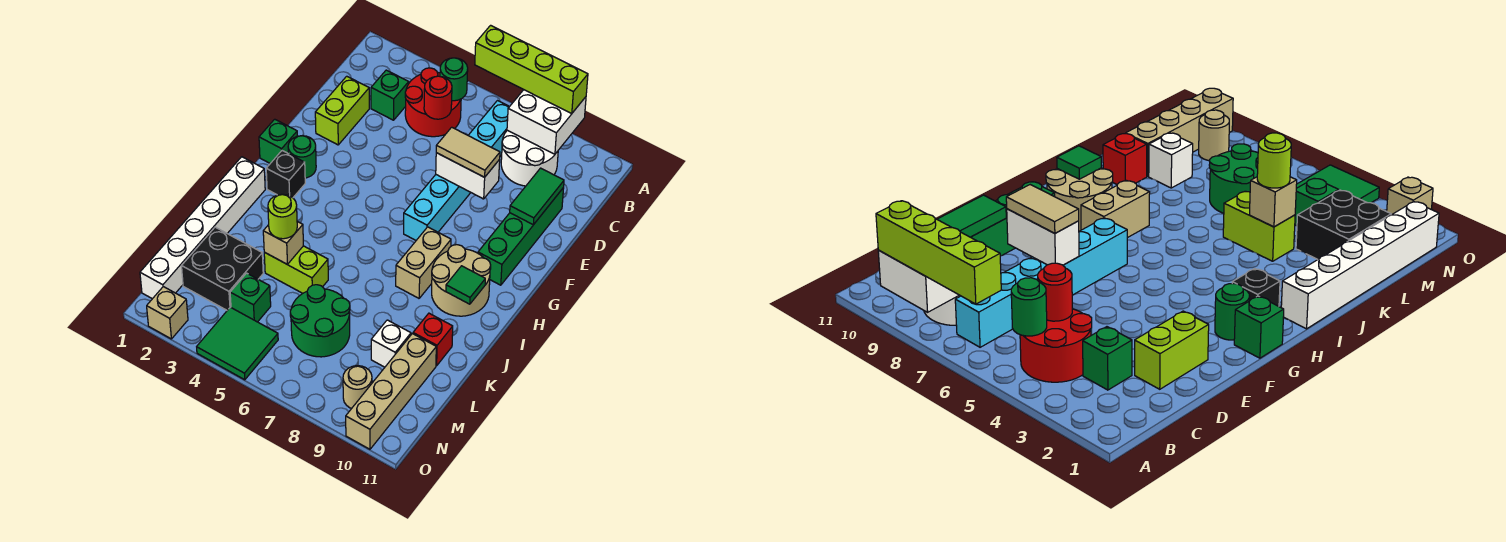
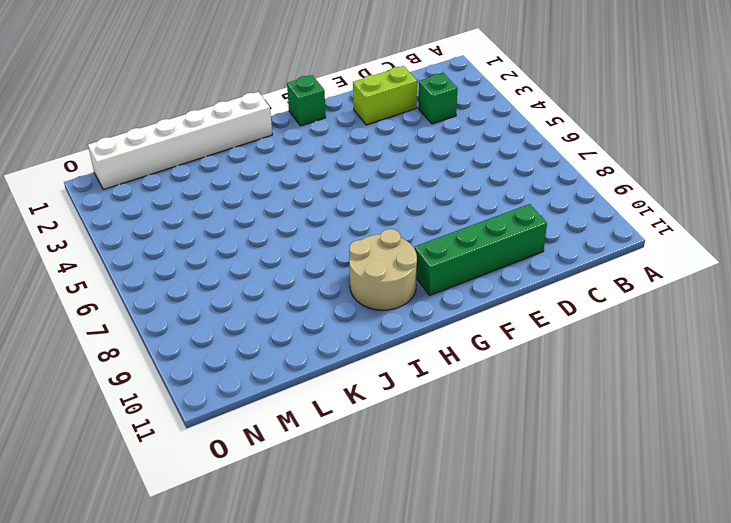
none -> red round brick B4:C5 level 1
none -> cyan brick B7:G7 level 1
none -> white round brick B8:C9 level 1
none -> green round brick G2 level 1

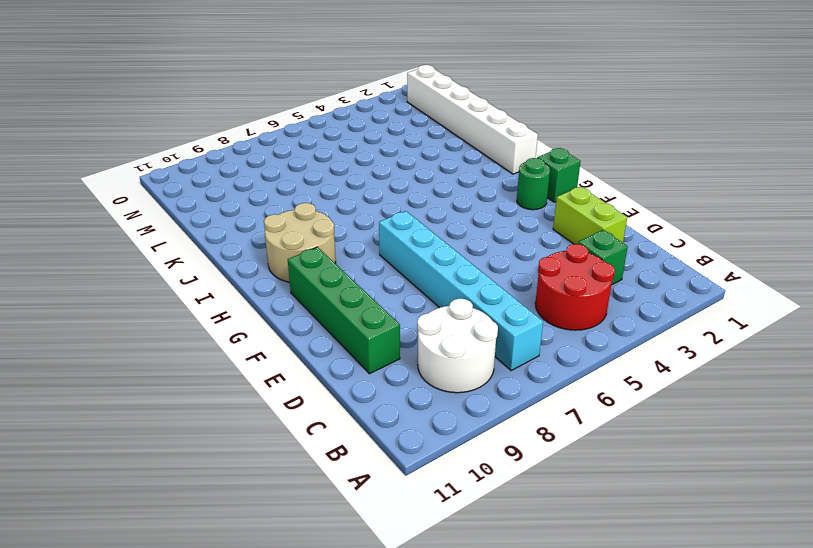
none -> black brick H2 level 1
none -> tan brick H8:I8 level 1
none -> lime brick K4:K5 level 1
none -> red brick K10 level 1

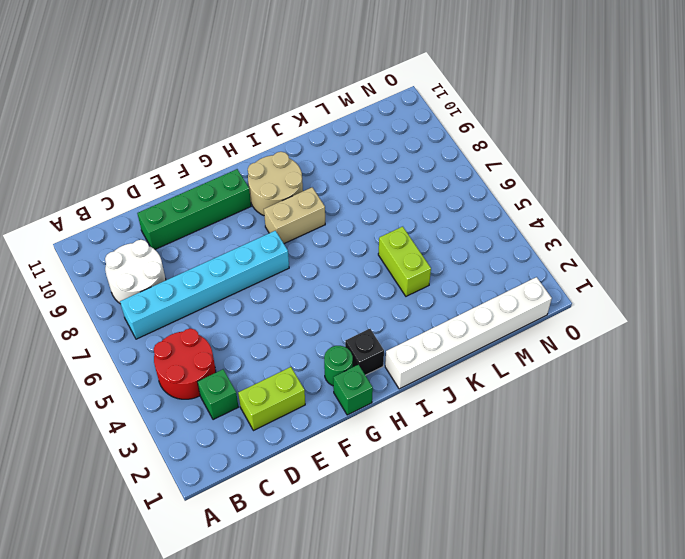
none -> red brick K10 level 1
none -> black brick L2:M3 level 1
none -> green round brick L6:M7 level 1
none -> white brick L9 level 1

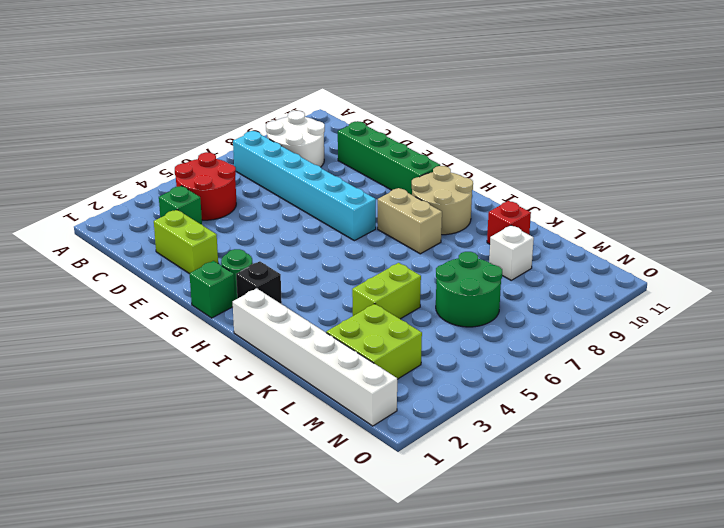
lime brick L2:M3 level 1 -> black brick L2:M3 level 1
none -> tan brick L10:O10 level 1
none -> green brick M4 level 1
none -> green tile N4:O5 level 1
none -> tan round brick N9 level 1

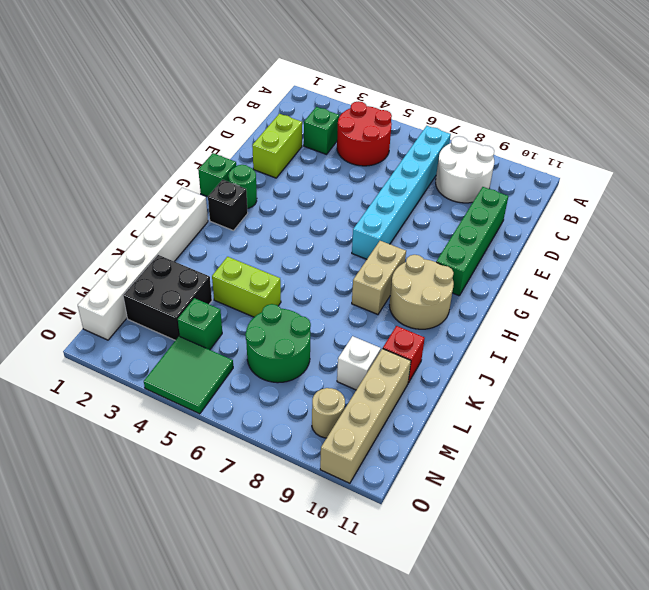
none -> tan brick O2 level 1
none -> white brick A8:B9 level 2
none -> green round brick B5 level 2
none -> red round brick C5 level 2

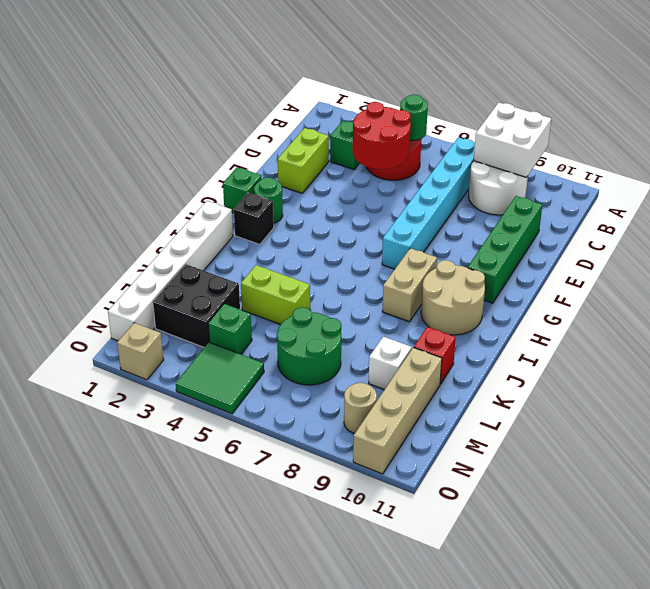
red round brick C4:D5 level 2 -> red round brick C5 level 2
none -> green tile D10:E10 level 2
none -> white brick E7:E8 level 2
none -> green tile I10 level 2
none -> tan brick K4 level 2

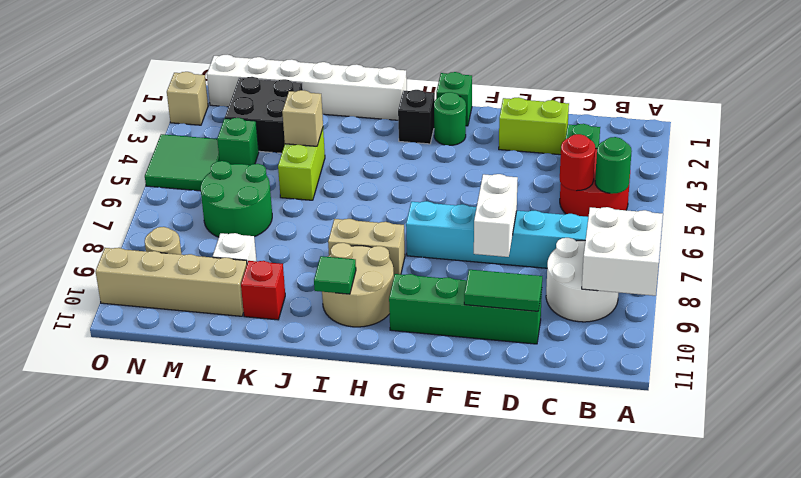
none -> lime brick A6:A9 level 3
none -> tan tile E7:E8 level 3
none -> lime round brick K4 level 3

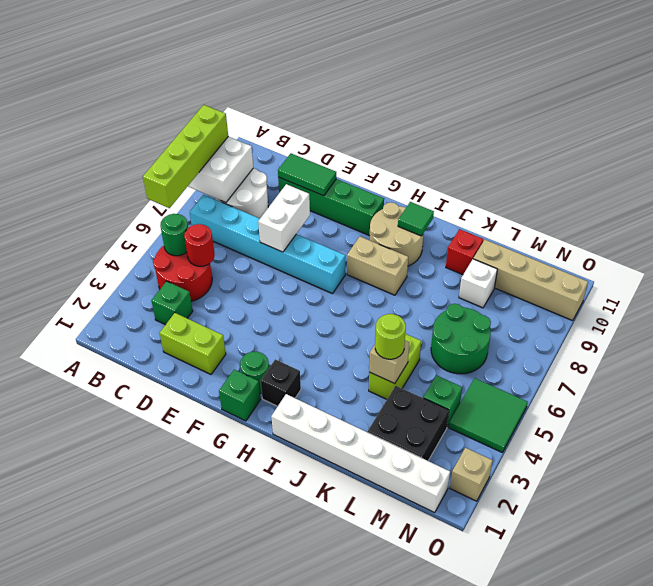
none -> tan round brick N9 level 1
none -> tan tile E7:E8 level 3

